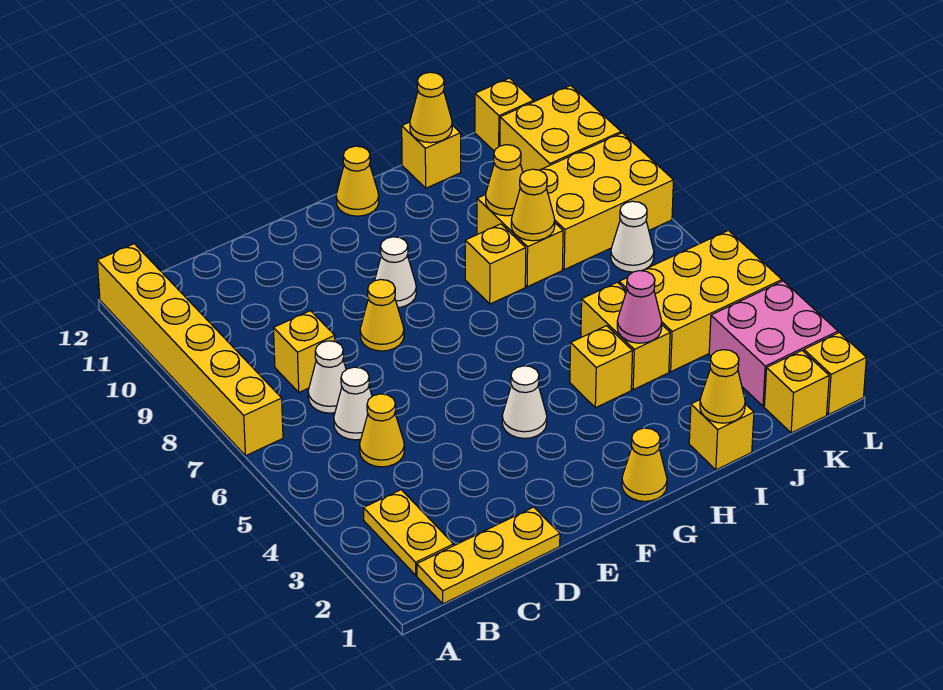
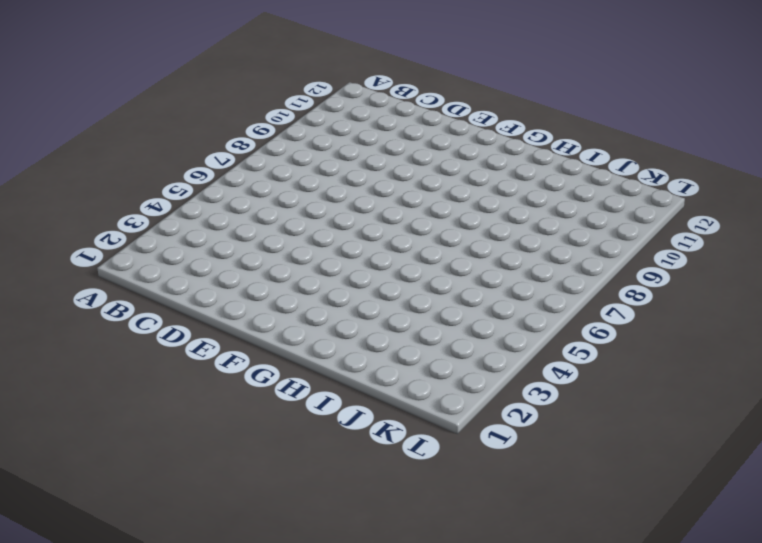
none -> yellow brick A7:A12 level 1
none -> yellow plate B1:D1 level 1
none -> yellow plate B2:B3 level 1
none -> yellow cone C5 level 1

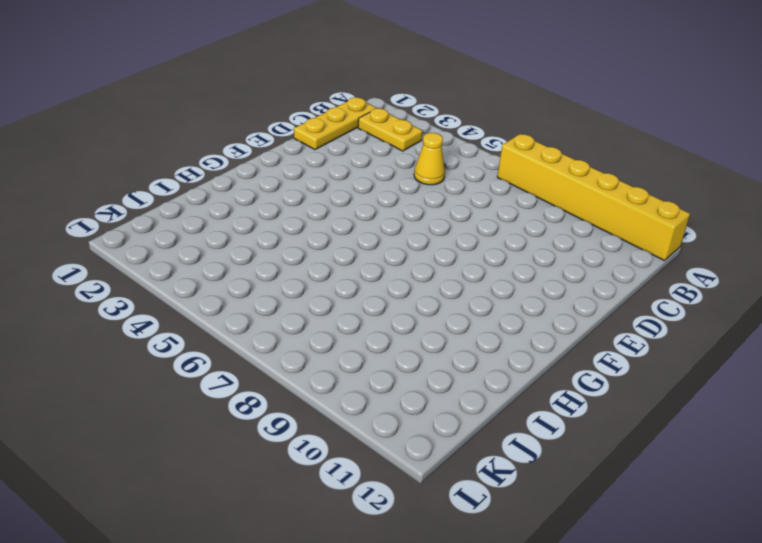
none -> white cone C6 level 1
none -> white cone C7 level 1
none -> yellow brick C8 level 1
none -> yellow cone E8 level 1

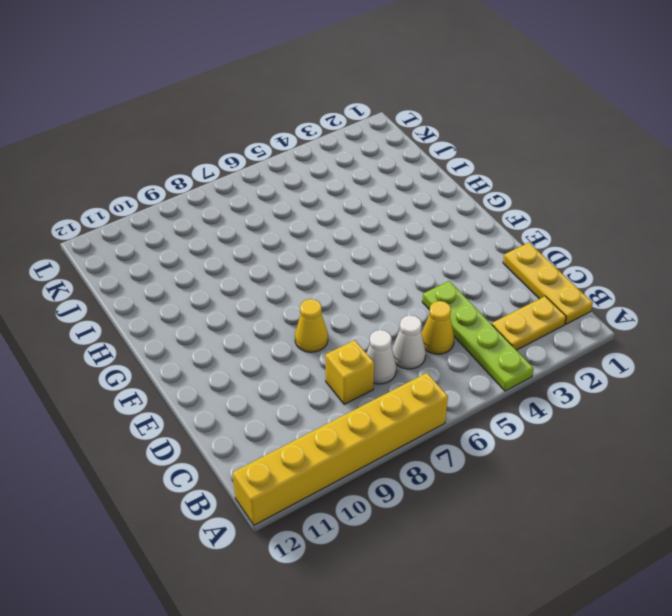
lime plate A4:D4 level 1 -> none
none -> white cone F4 level 1
none -> white cone F9 level 1
none -> yellow cone G1 level 1
none -> yellow cone G12 level 1

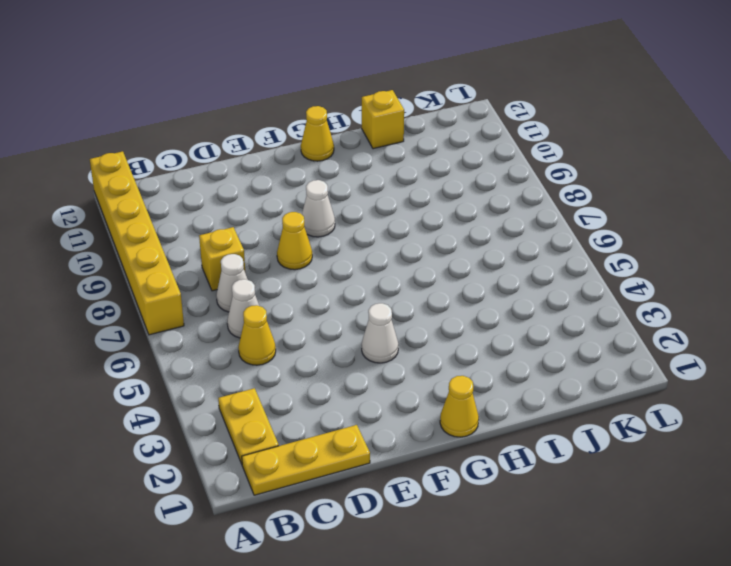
none -> yellow brick H4 level 1
none -> yellow brick H8 level 1
none -> yellow brick I1 level 1
none -> yellow brick I4:I5 level 1

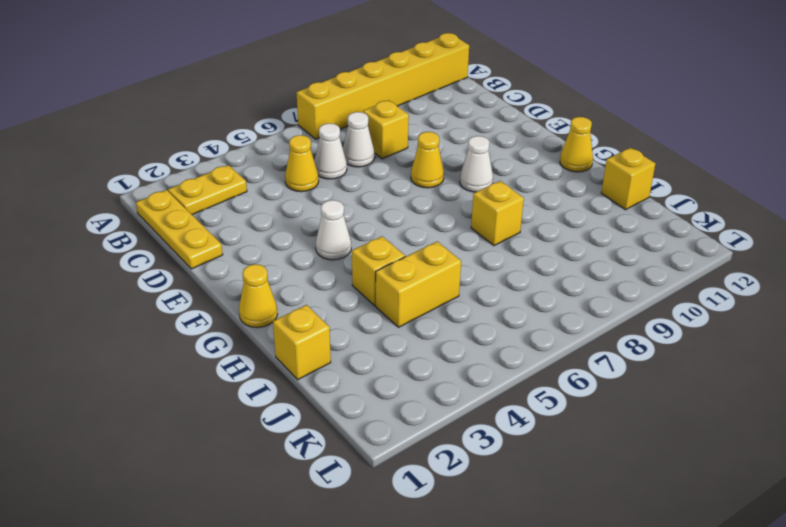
none -> yellow brick I8:I9 level 1
none -> yellow brick J4:L5 level 1
none -> yellow brick J8:L9 level 1
none -> yellow brick K1 level 1

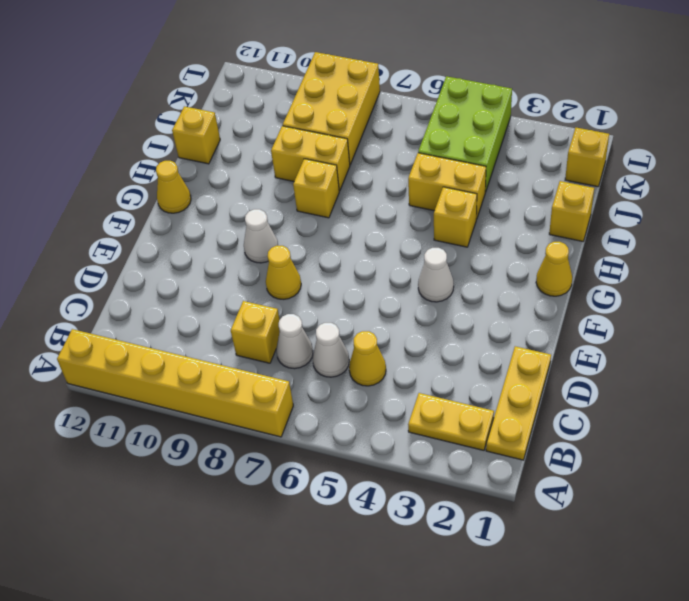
lime brick J4:L5 level 1 -> yellow brick J4:L5 level 1
none -> pink brick K2:L3 level 1
none -> white cone K7 level 1
none -> yellow brick K10:L11 level 1
none -> yellow brick K12 level 1

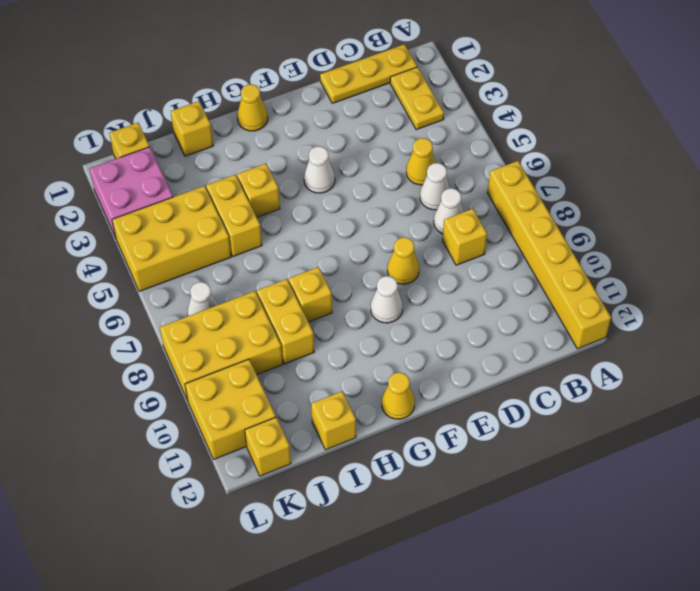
none -> yellow brick L1 level 1
none -> yellow cone I1 level 2
none -> pink cone I4 level 2
none -> yellow cone I8 level 2

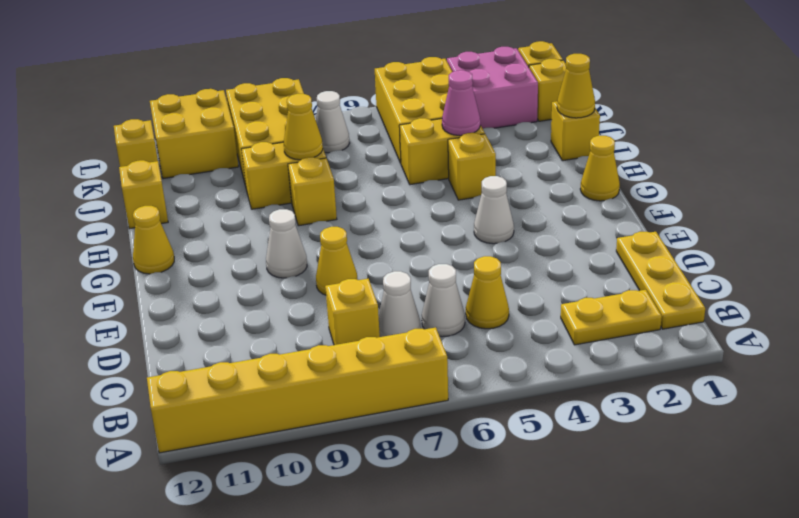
none -> yellow cone I9 level 2
none -> yellow cone I12 level 2

